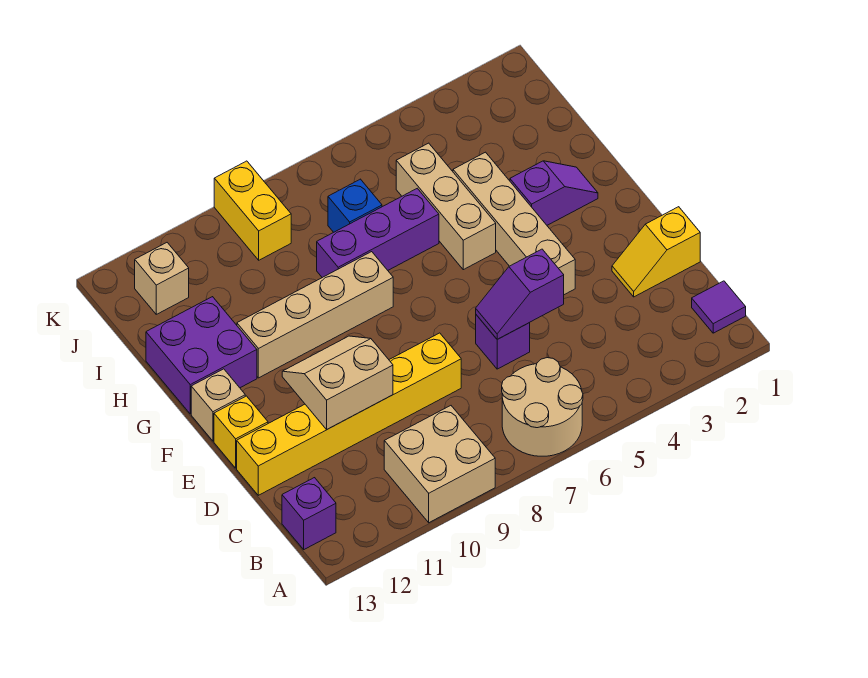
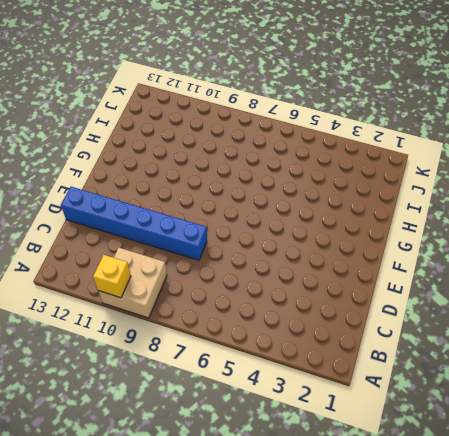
yellow brick A10 level 2 -> yellow brick E13 level 1
blue brick D8:D13 level 1 -> yellow brick D8:D13 level 1
none -> tan round brick A6:B7 level 1
none -> purple tile B1 level 1
none -> purple brick B13 level 1

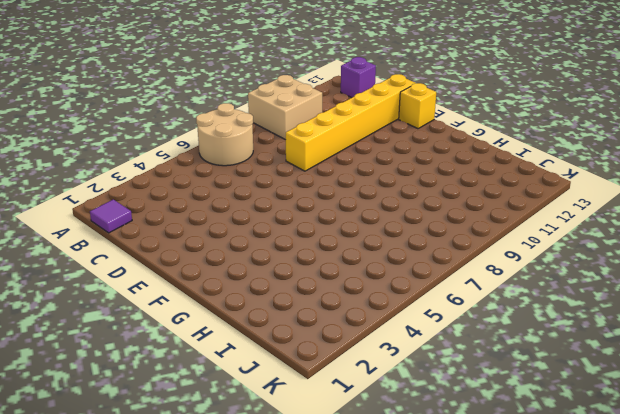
none -> yellow slope D1:D2 level 1 top 1
none -> purple brick D6 level 1
none -> tan brick E4:H4 level 1

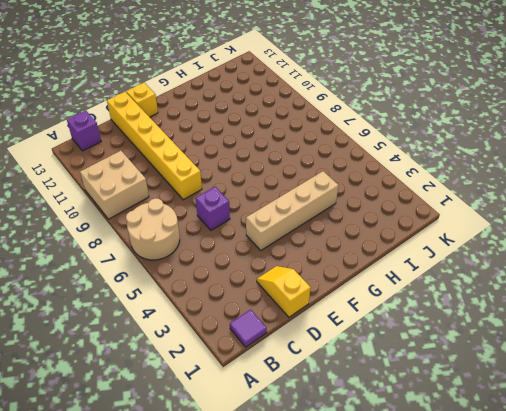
none -> tan brick F13 level 1
none -> purple slope G2:G3 level 1 top 3
none -> tan brick G5:I5 level 1

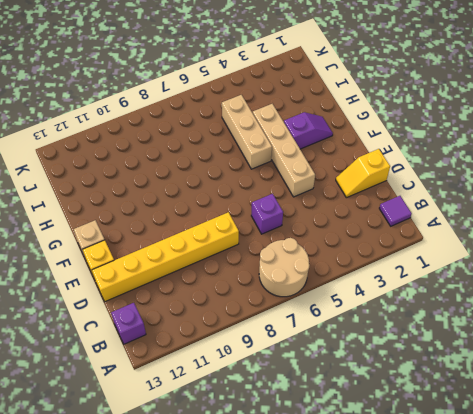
none -> tan brick A9:B10 level 1
none -> tan brick G8:G11 level 1
none -> purple brick G12:H13 level 1

